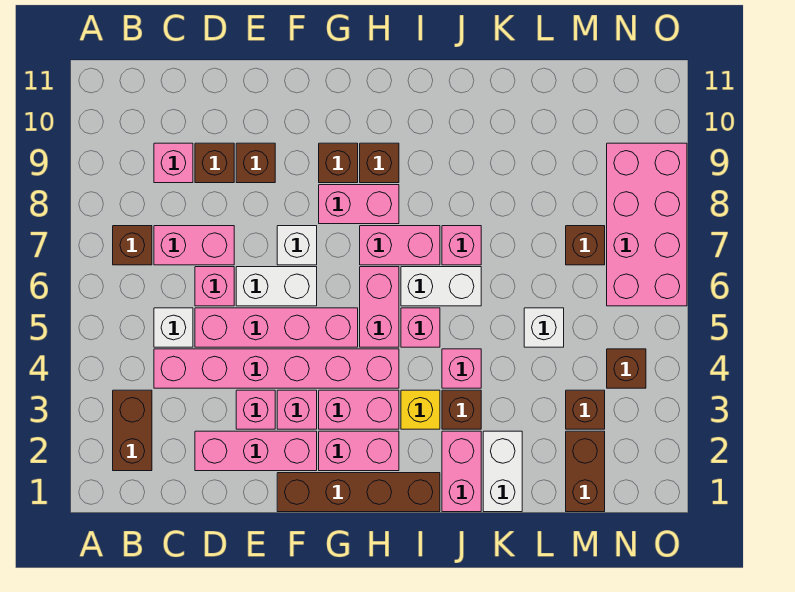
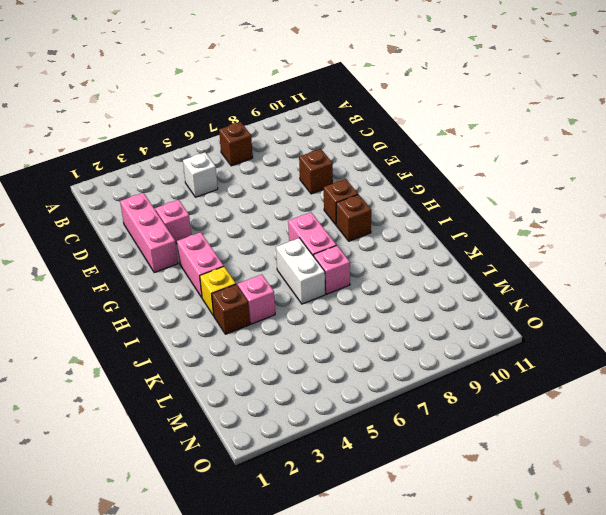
none -> brown brick B2:B3 level 1
none -> pink brick C4:H4 level 1
none -> pink brick C7:D7 level 1
none -> pink brick C9 level 1

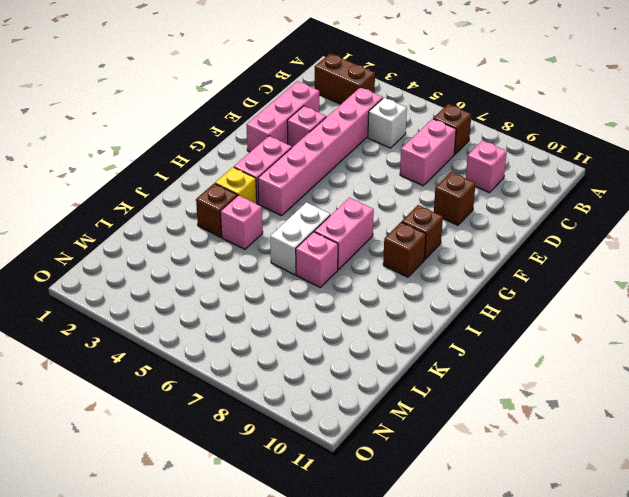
none -> pink brick D5:G5 level 1
none -> pink brick D6 level 1
none -> brown brick D9 level 1
none -> white brick E6:F6 level 1

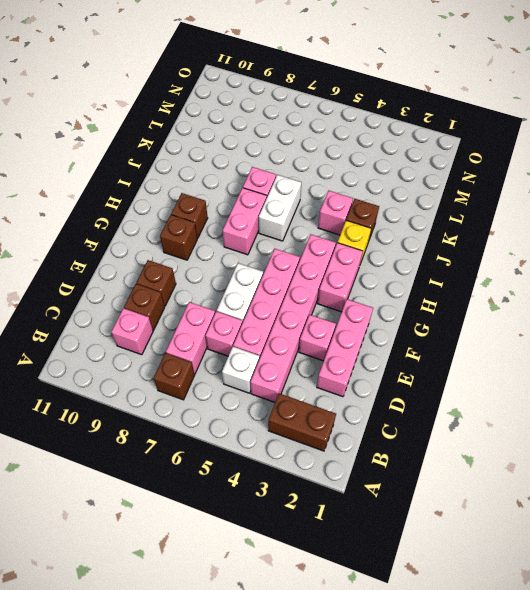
none -> brown brick F1:I1 level 1
none -> pink brick F3 level 1
none -> white brick F7 level 1
none -> pink brick G2:H2 level 1

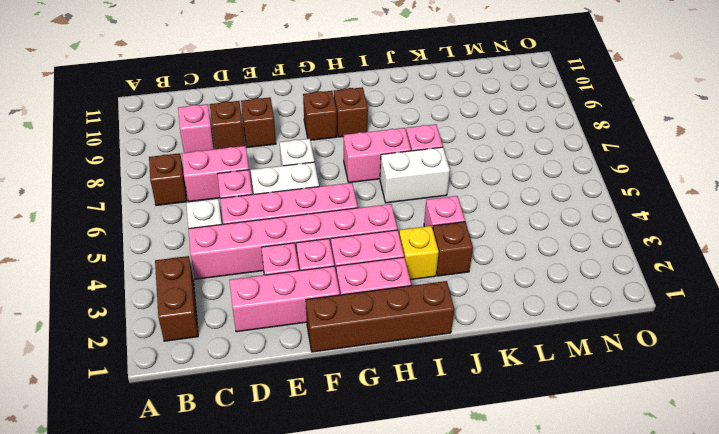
none -> pink brick G8:H8 level 1
none -> pink brick H5:H6 level 1
none -> pink brick I5 level 1
none -> pink brick J1:J2 level 1

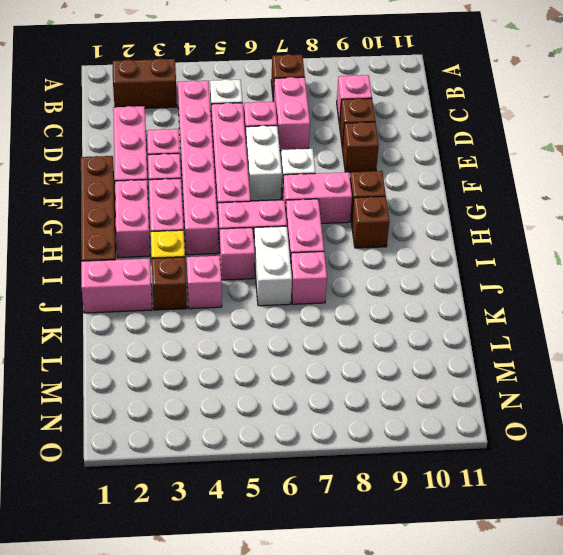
pink brick G7:G8 level 1 -> pink brick G8:H8 level 1
none -> white brick K1:K2 level 1
none -> white brick L5 level 1
none -> brown brick M1:M2 level 1
none -> brown brick M3 level 1

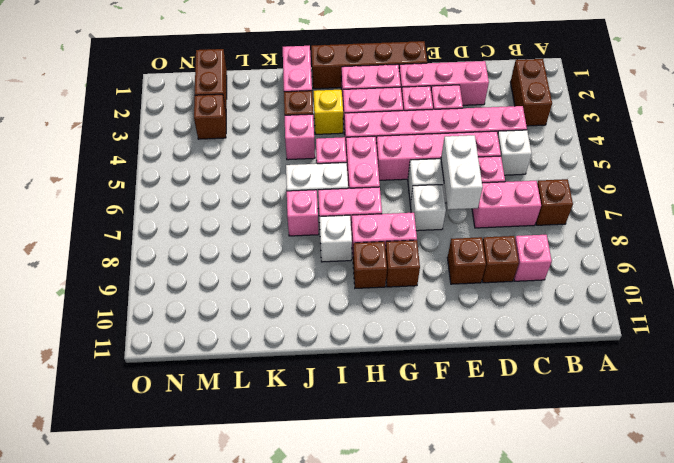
white brick E6:E7 level 2 -> white brick K1:K2 level 1
white brick I8 level 1 -> white brick L5 level 1
none -> brown brick M7 level 1
none -> brown brick N4 level 1
none -> pink brick N6:O9 level 1

